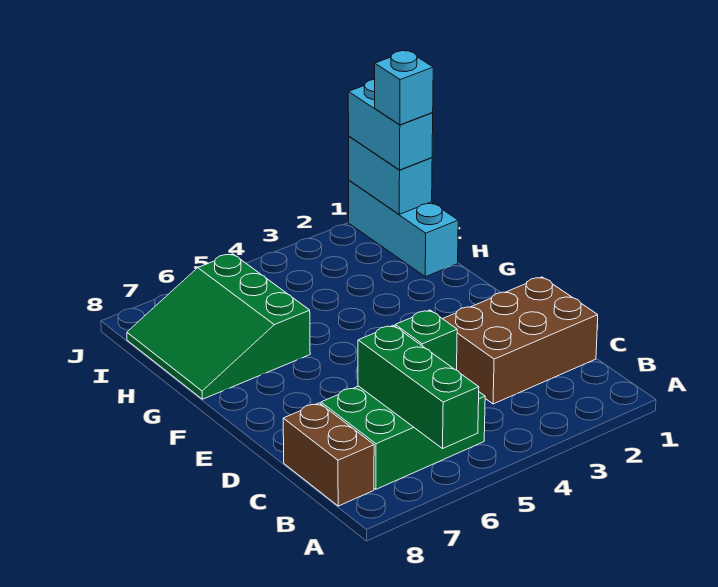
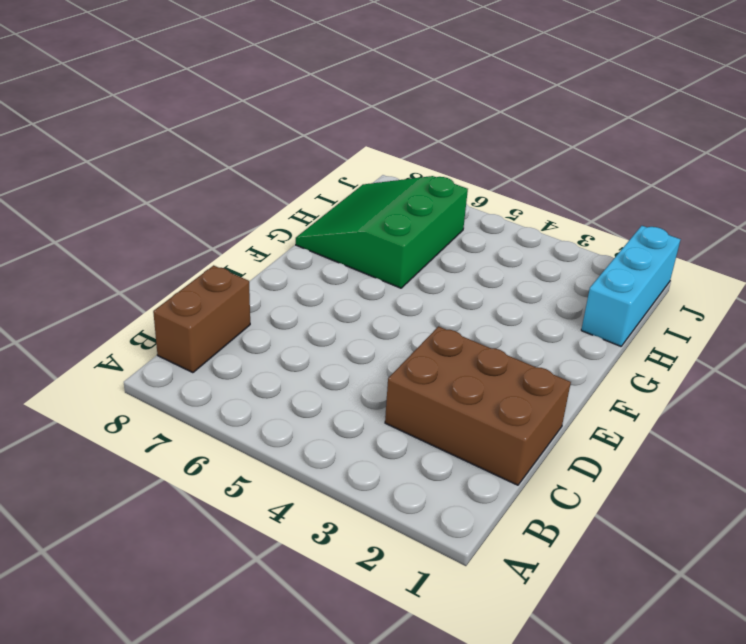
none -> green brick B5:C7 level 1
none -> green brick A6:C6 level 2

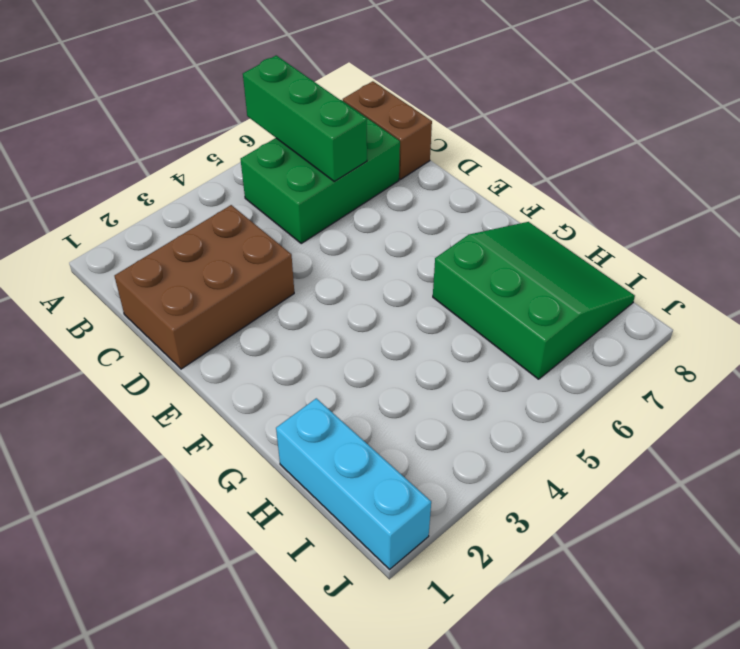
none -> green brick C5 level 2
none -> cyan brick I1:J1 level 2

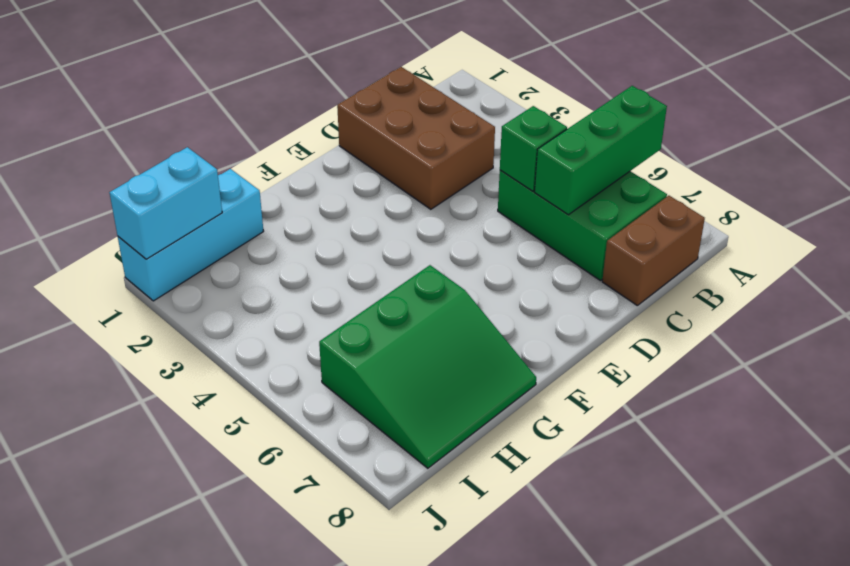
none -> cyan brick I1:J1 level 3
none -> cyan brick I1 level 4

